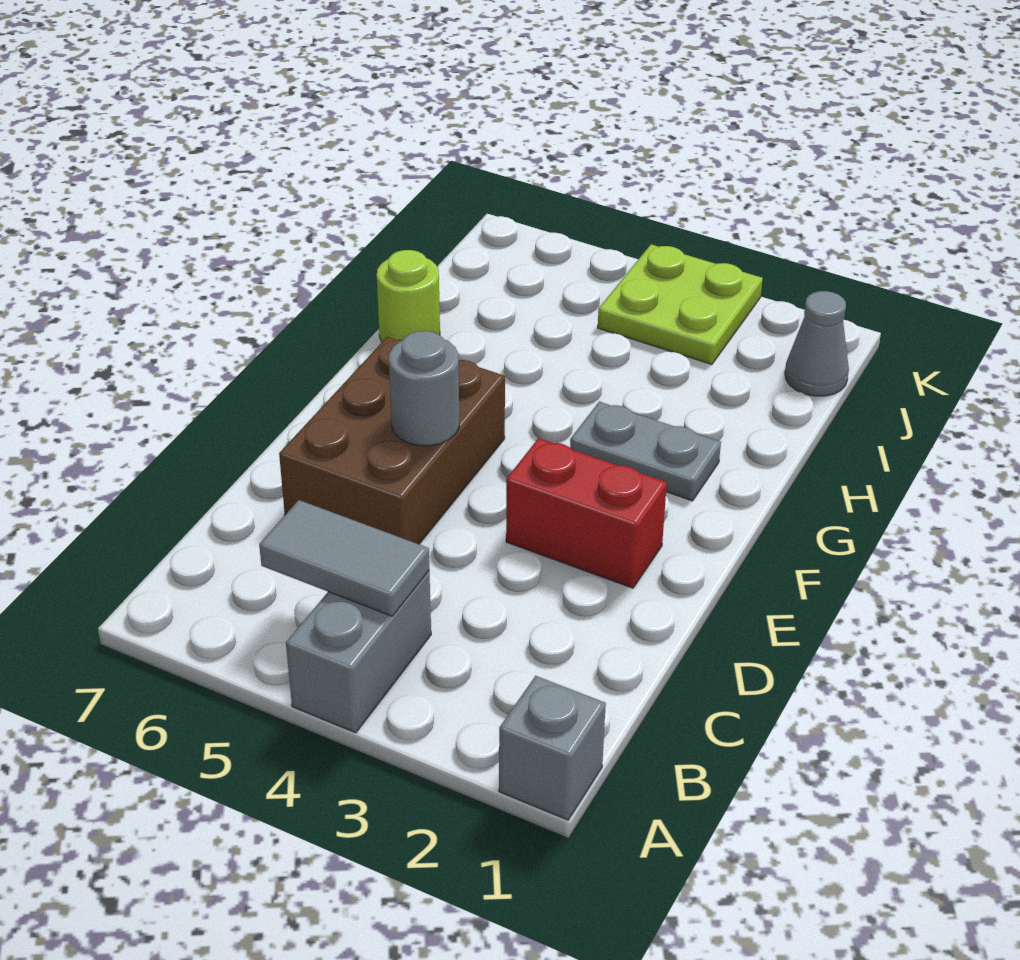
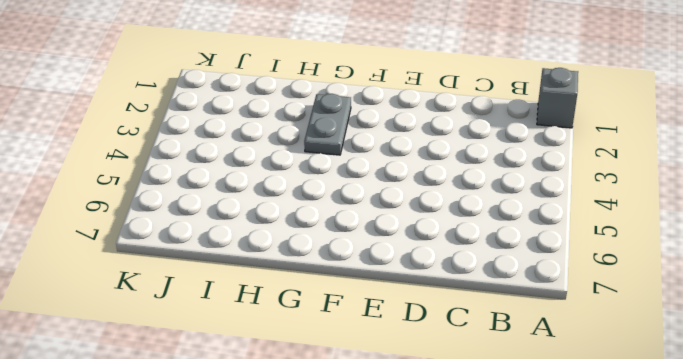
none -> grey brick A4:B4 level 1
none -> brown brick D5:F6 level 1

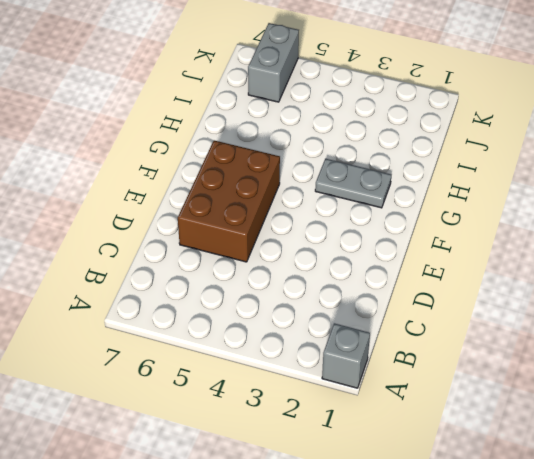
grey brick J6:K6 level 1 -> grey brick A4:B4 level 1
none -> red brick E2:E3 level 1
none -> lime round brick H7 level 1

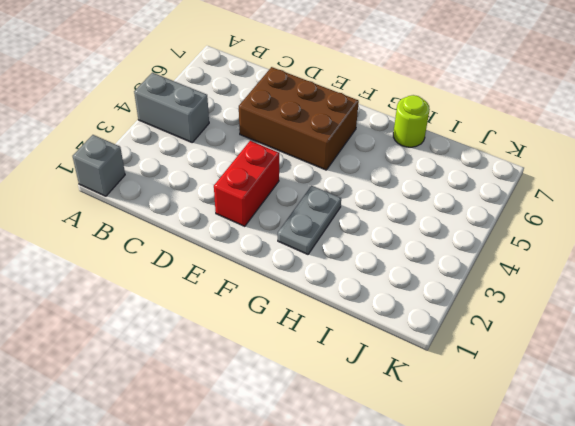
none -> grey cone J1 level 1
none -> lime plate J3:K4 level 1

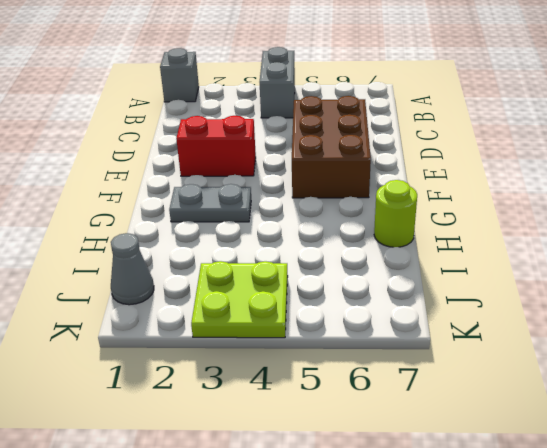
none -> grey tile B4:B5 level 2
none -> grey round brick E5 level 2

